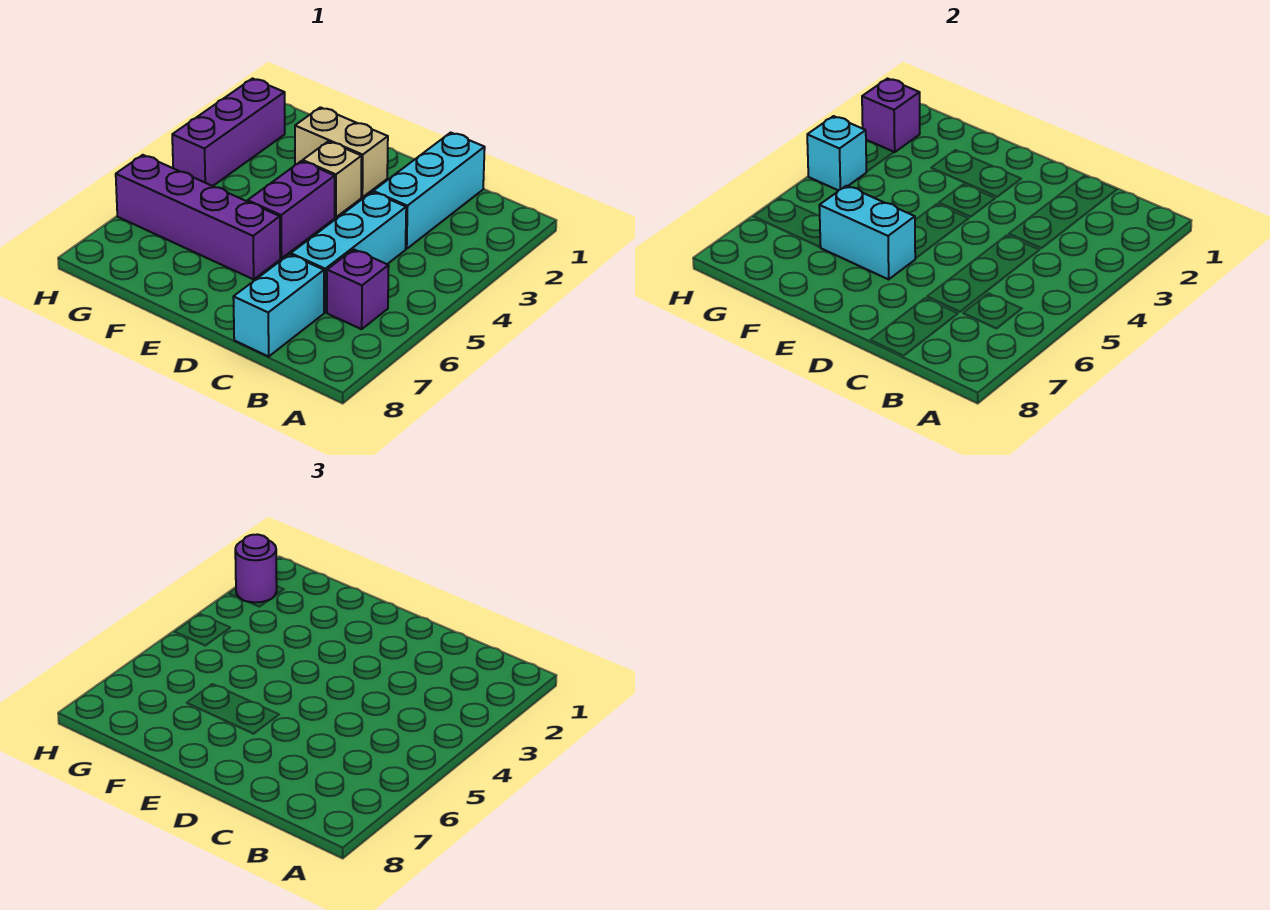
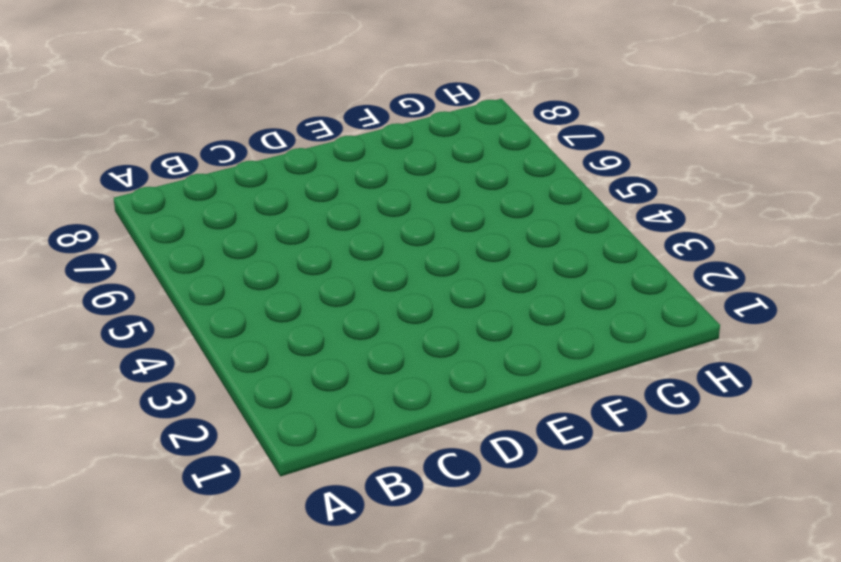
none -> purple brick B6 level 1
none -> cyan brick C1:C3 level 1
none -> cyan brick C4:C6 level 1

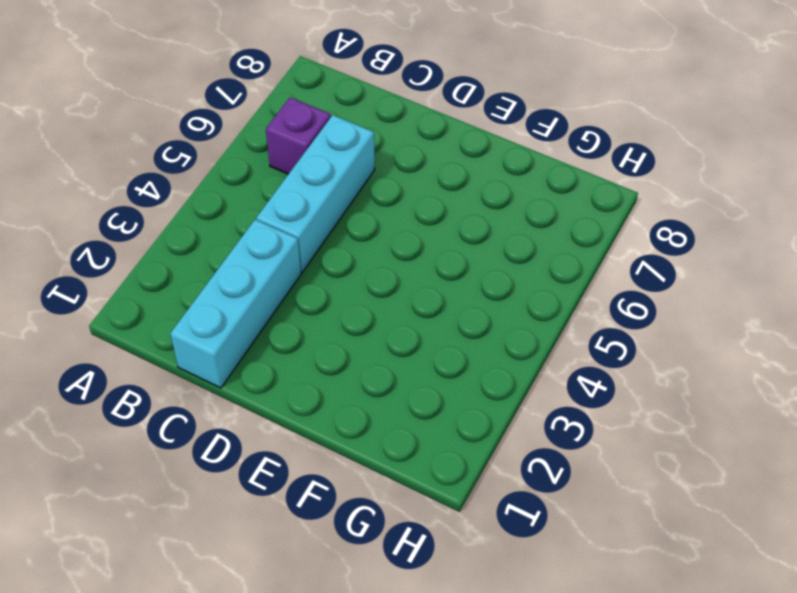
none -> cyan brick C7:C8 level 1
none -> tan brick E2:F2 level 1
none -> tan brick E3 level 1

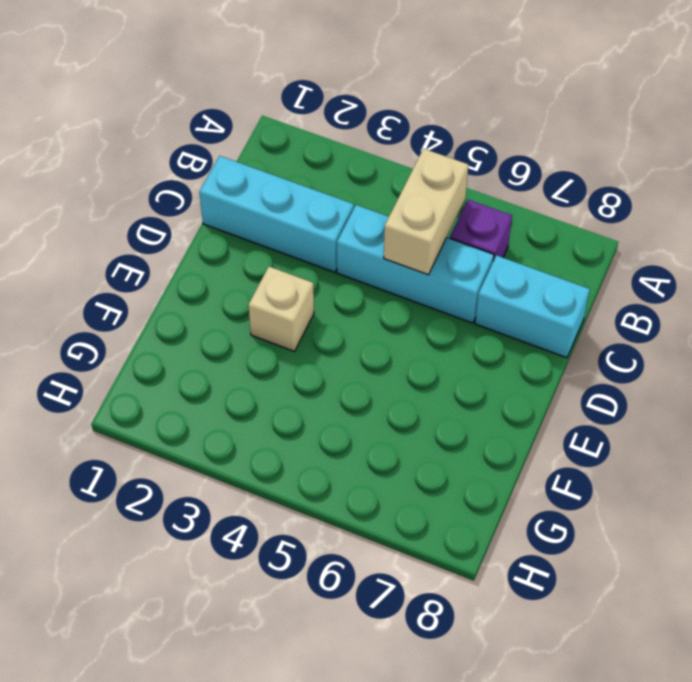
tan brick B5:C5 level 2 -> tan brick E2:F2 level 1
none -> purple brick E4:E5 level 1
none -> purple brick E6:H6 level 1
none -> purple brick H2:H4 level 1

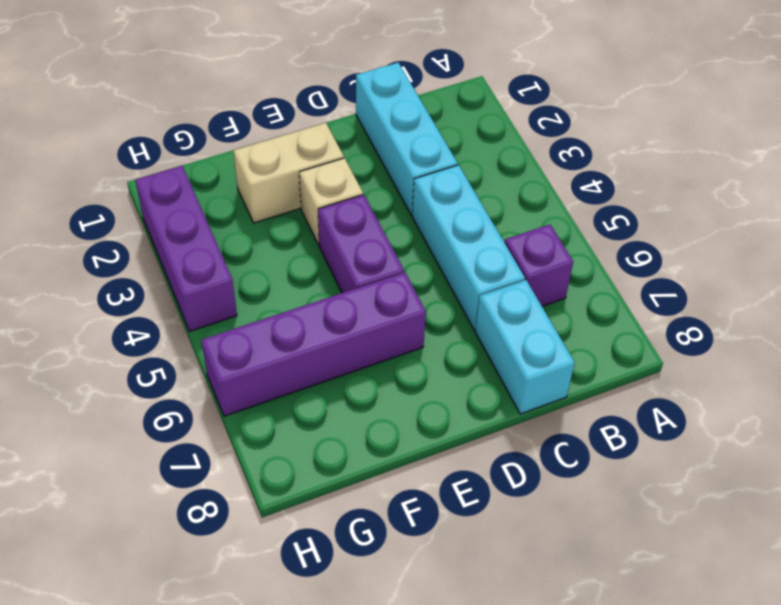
none -> cyan brick E6:F6 level 2
none -> purple brick H2 level 2
none -> cyan brick H4 level 2

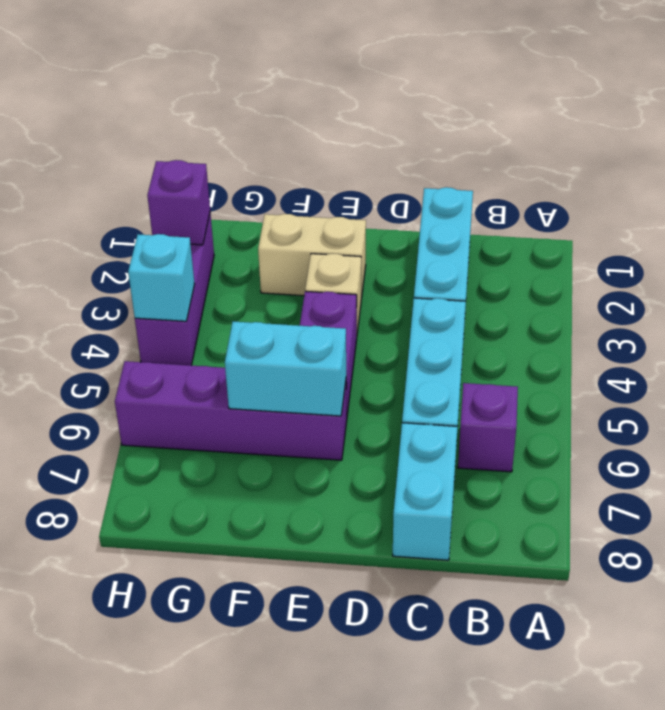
none -> purple round brick H2 level 3

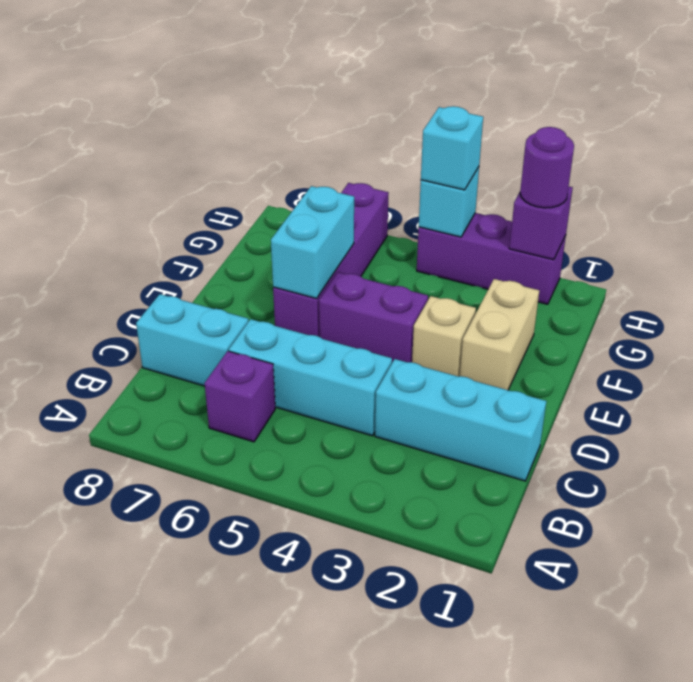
cyan brick H4 level 3 -> none

